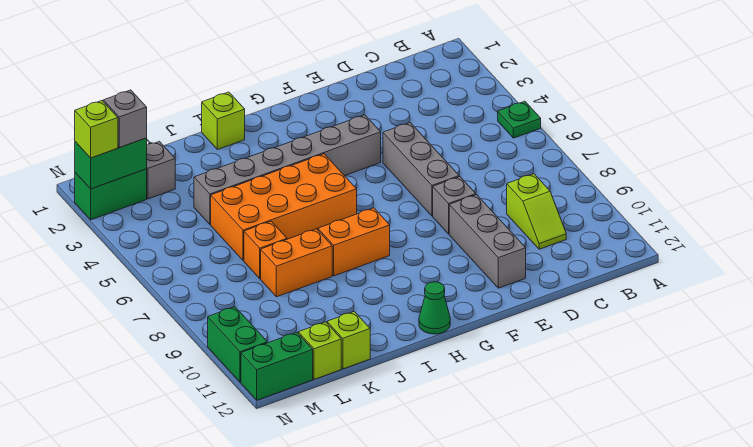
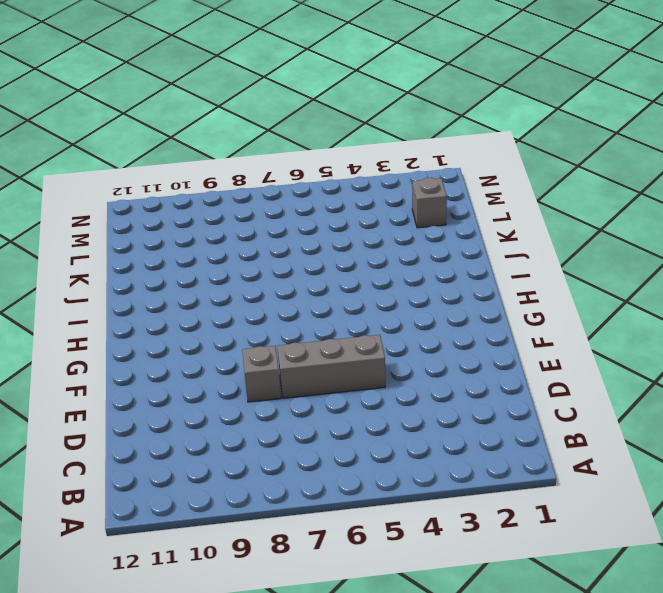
none -> green plate A5 level 1
none -> lime slope C9:C10 level 1 top 9
none -> grey brick E9:E11 level 1

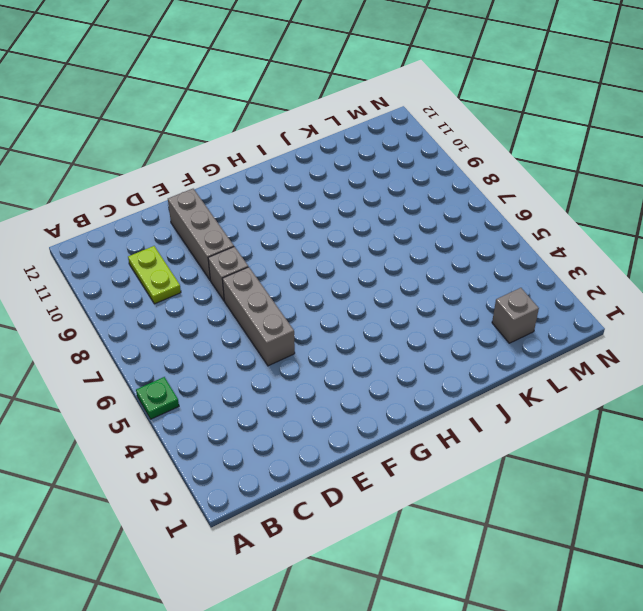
lime plate C9:C10 level 1 -> lime slope C9:C10 level 1 top 9
none -> grey brick F4:K4 level 1
none -> orange brick H5:K6 level 1
none -> orange brick H8:I8 level 1

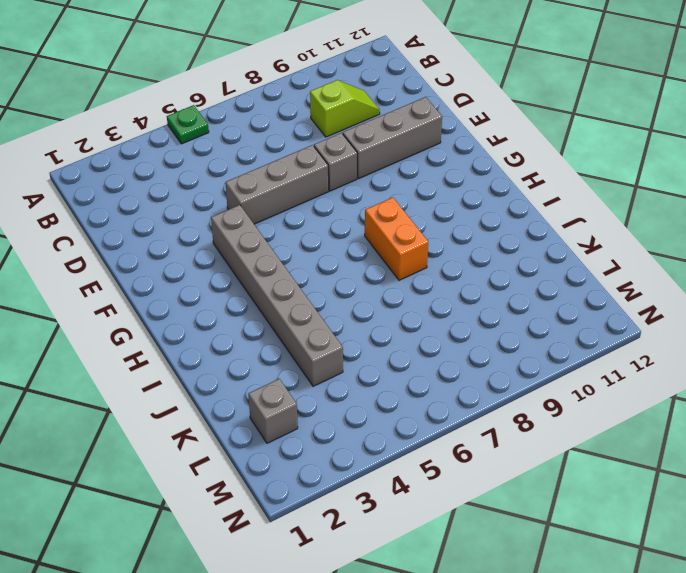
none -> orange brick H5:K6 level 1
none -> green cone H12 level 1
none -> lime brick I1 level 1

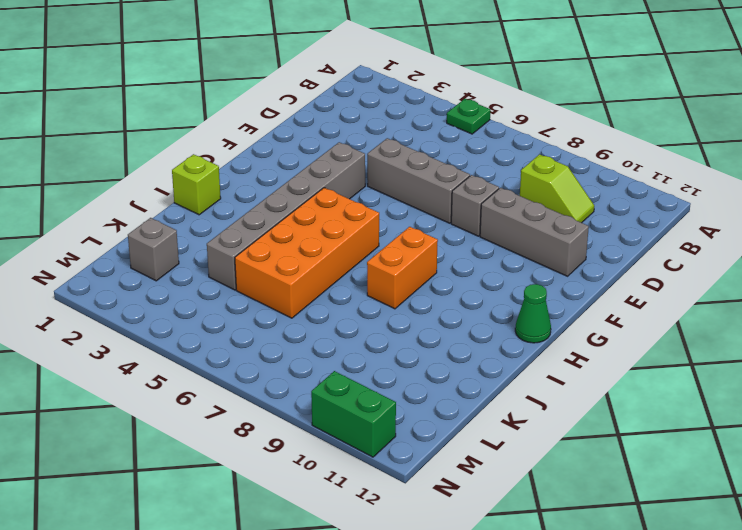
none -> orange brick J8:K8 level 1
none -> orange brick K7 level 1
none -> lime brick K12 level 1

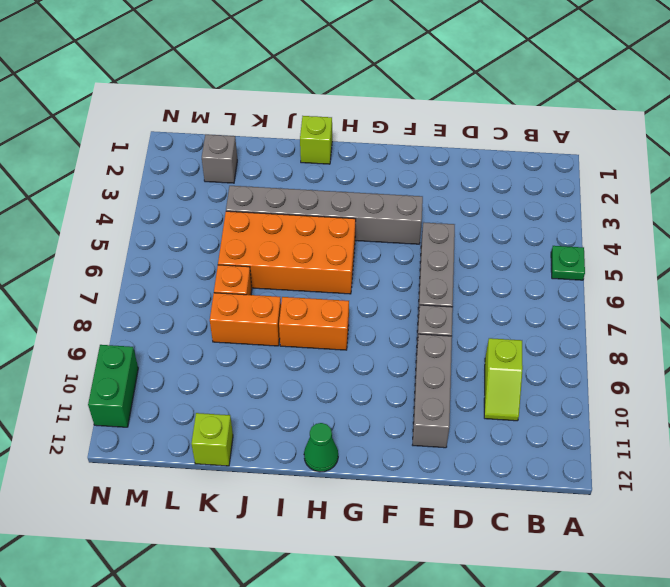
none -> lime brick L12 level 1
none -> green brick M2:N2 level 1
none -> green brick M12:N12 level 1

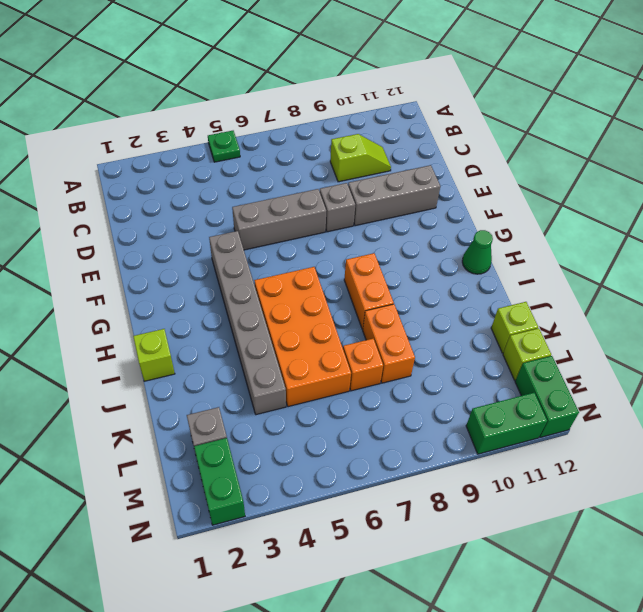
none -> green brick M2:N2 level 2
none -> grey brick M2 level 3
none -> lime brick N2 level 3

